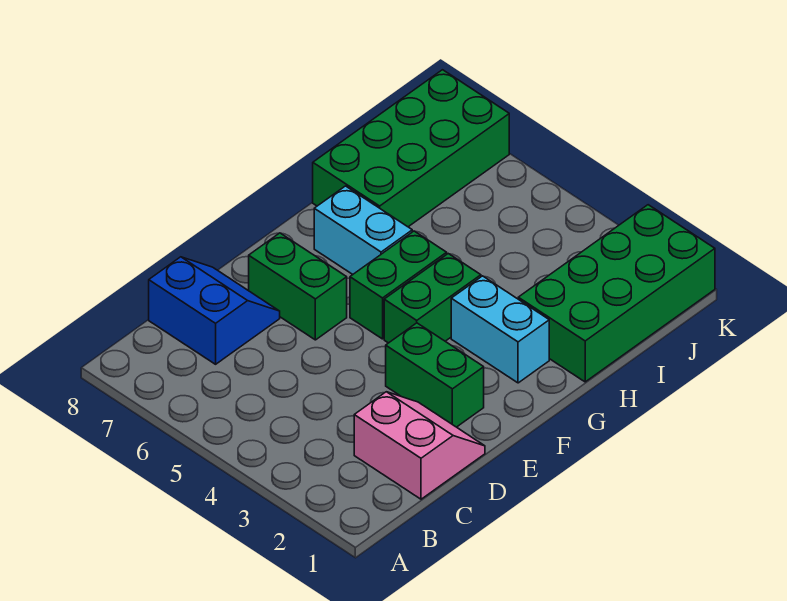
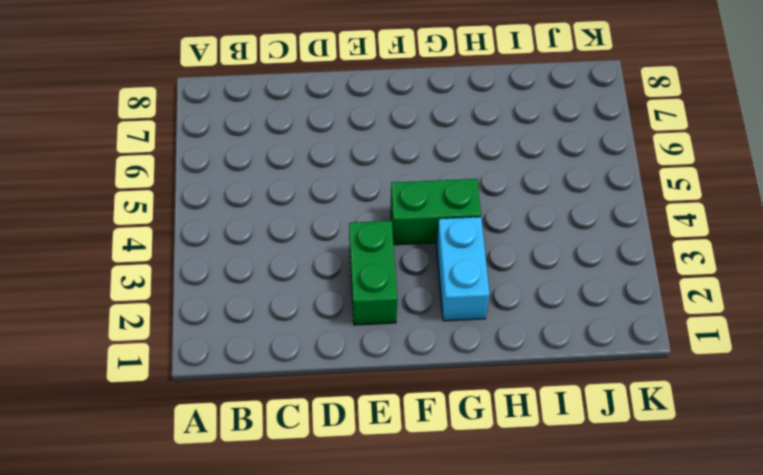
none -> pink slope C1:D2 level 1 top C
none -> blue slope C7:D8 level 1 top C

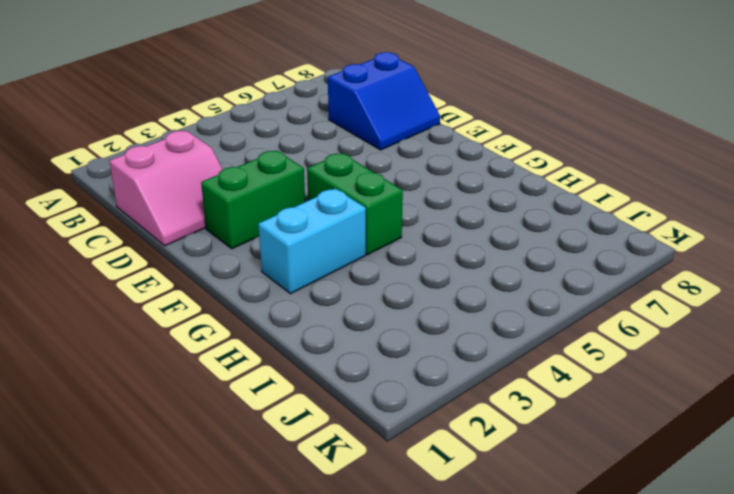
none -> green brick E6:E7 level 1
none -> green brick F5:G5 level 1

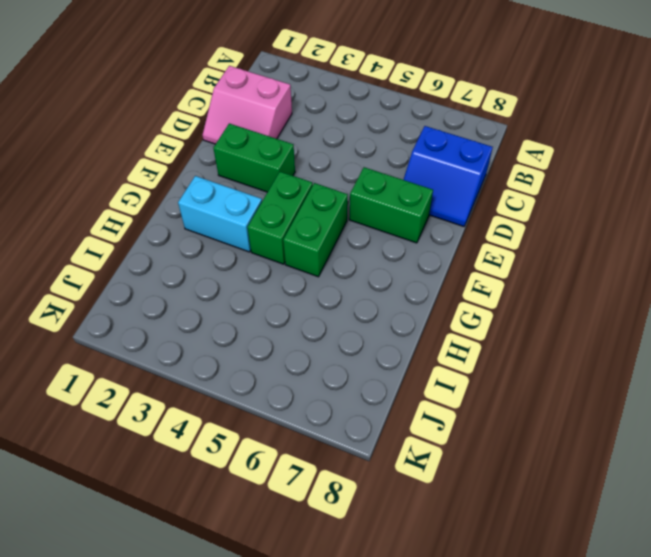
none -> cyan brick G6:G7 level 1
none -> green brick H1:K2 level 1

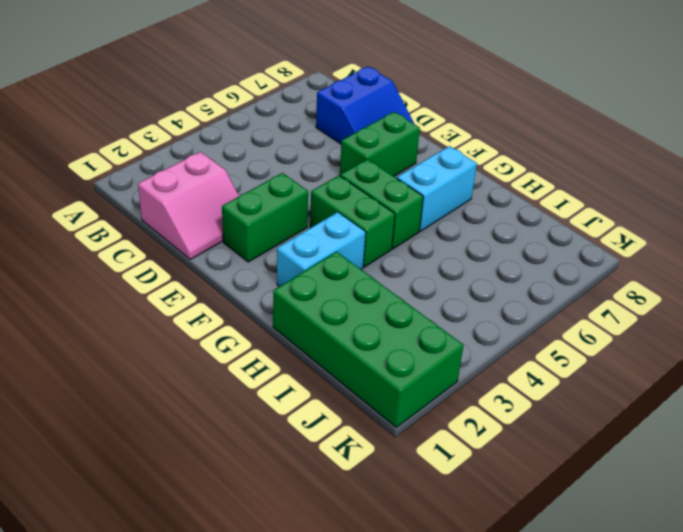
none -> green brick H7:K8 level 1

